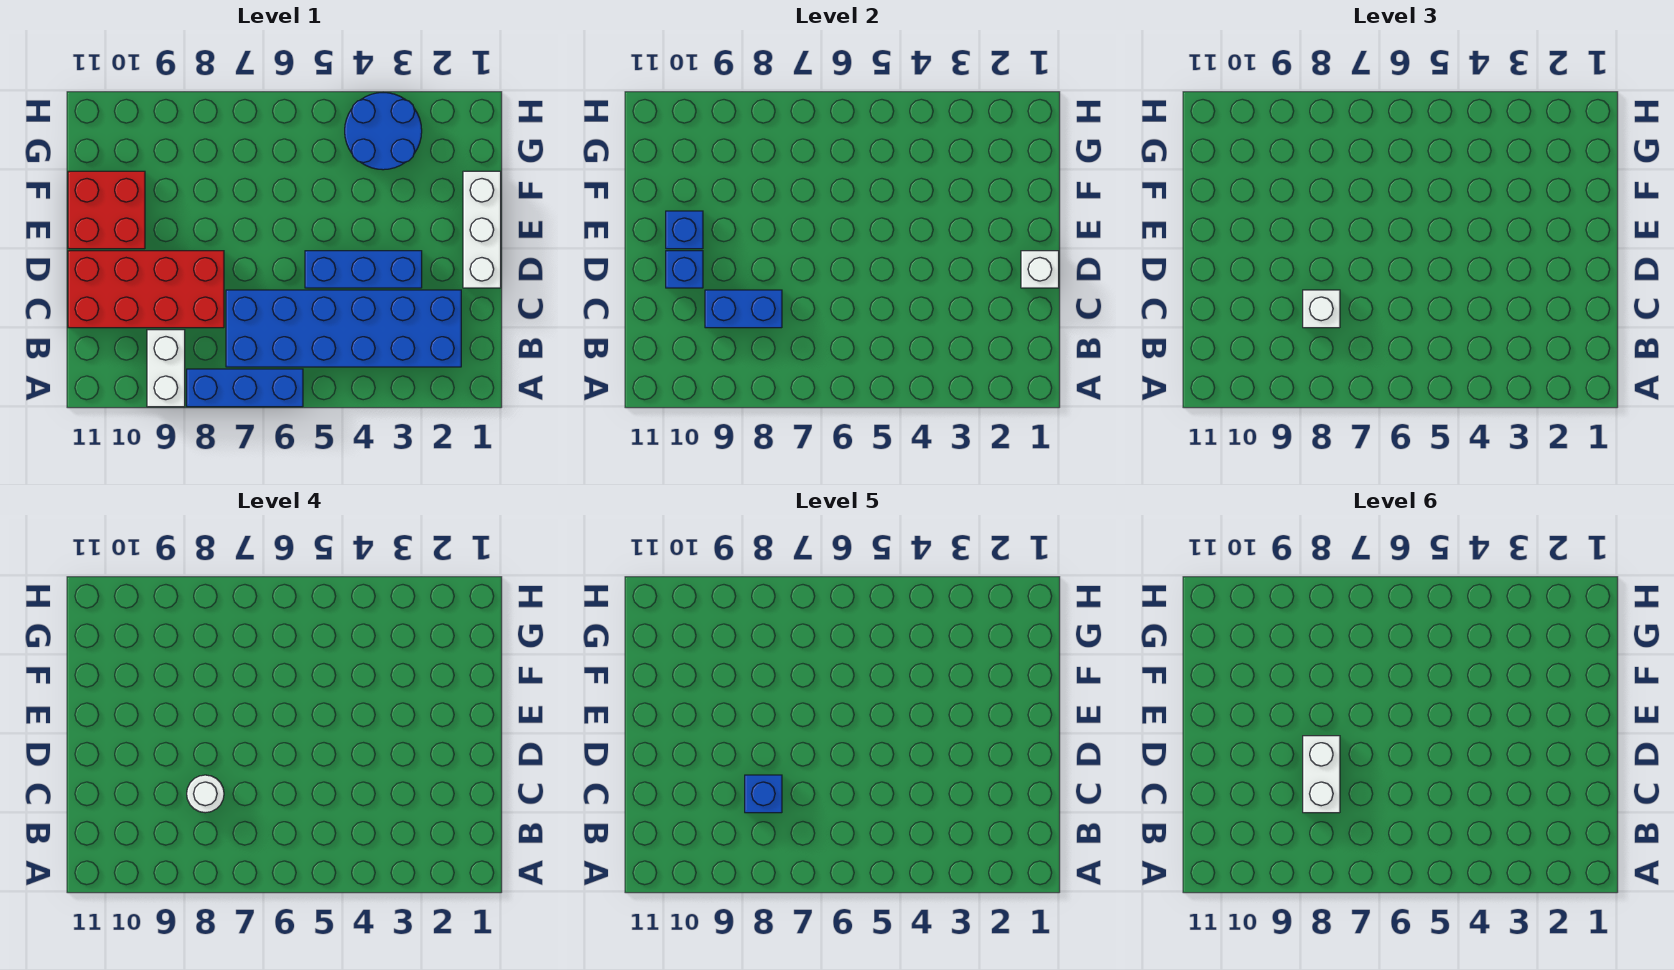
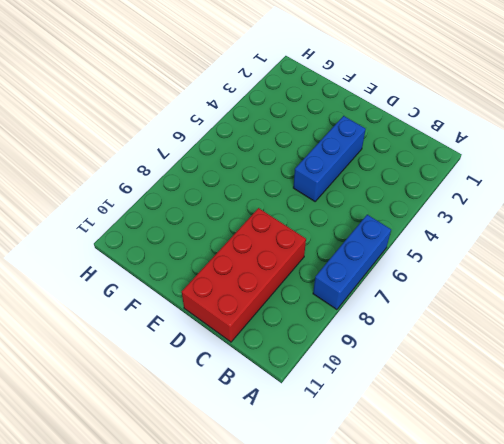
none -> white brick A9:B9 level 1
none -> blue brick B2:C7 level 1
none -> white brick D1:F1 level 1

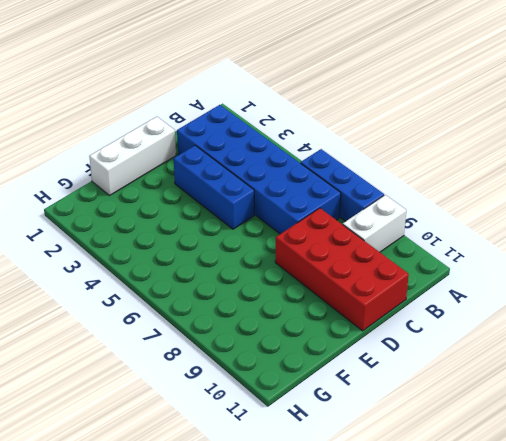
none -> red brick E10:F11 level 1
none -> blue round brick G3:H4 level 1
none -> blue brick C8:C9 level 2

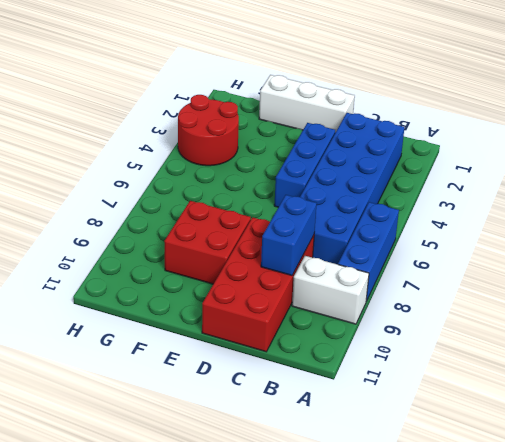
red brick E8:F9 level 1 -> red brick E10:F11 level 1
red round brick G3:H4 level 1 -> blue round brick G3:H4 level 1
none -> white brick D1 level 2
none -> blue brick D10 level 2
none -> blue brick E10 level 2

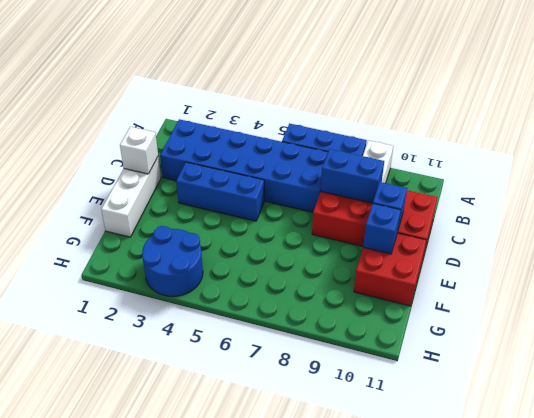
none -> white brick C8 level 3
none -> white round brick C8 level 4
none -> blue brick C8 level 5

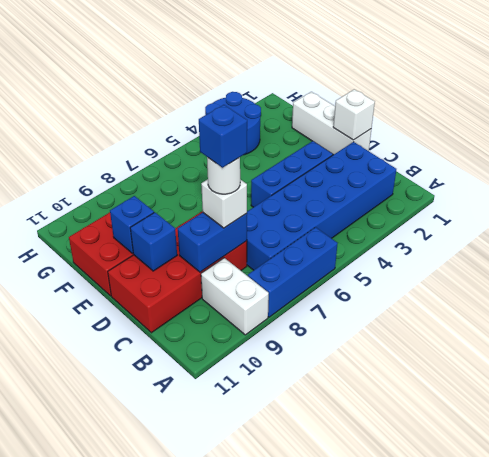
none -> white brick C8:D8 level 6

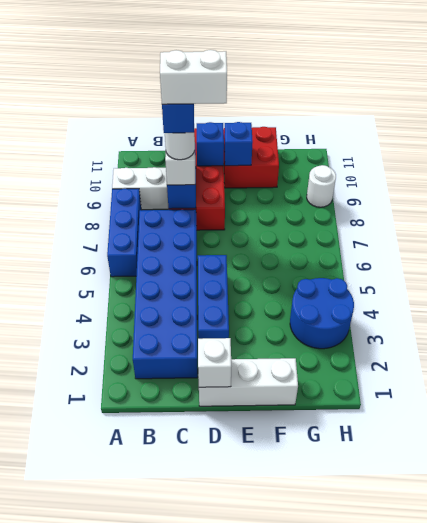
white round brick H9 level 1 -> none

